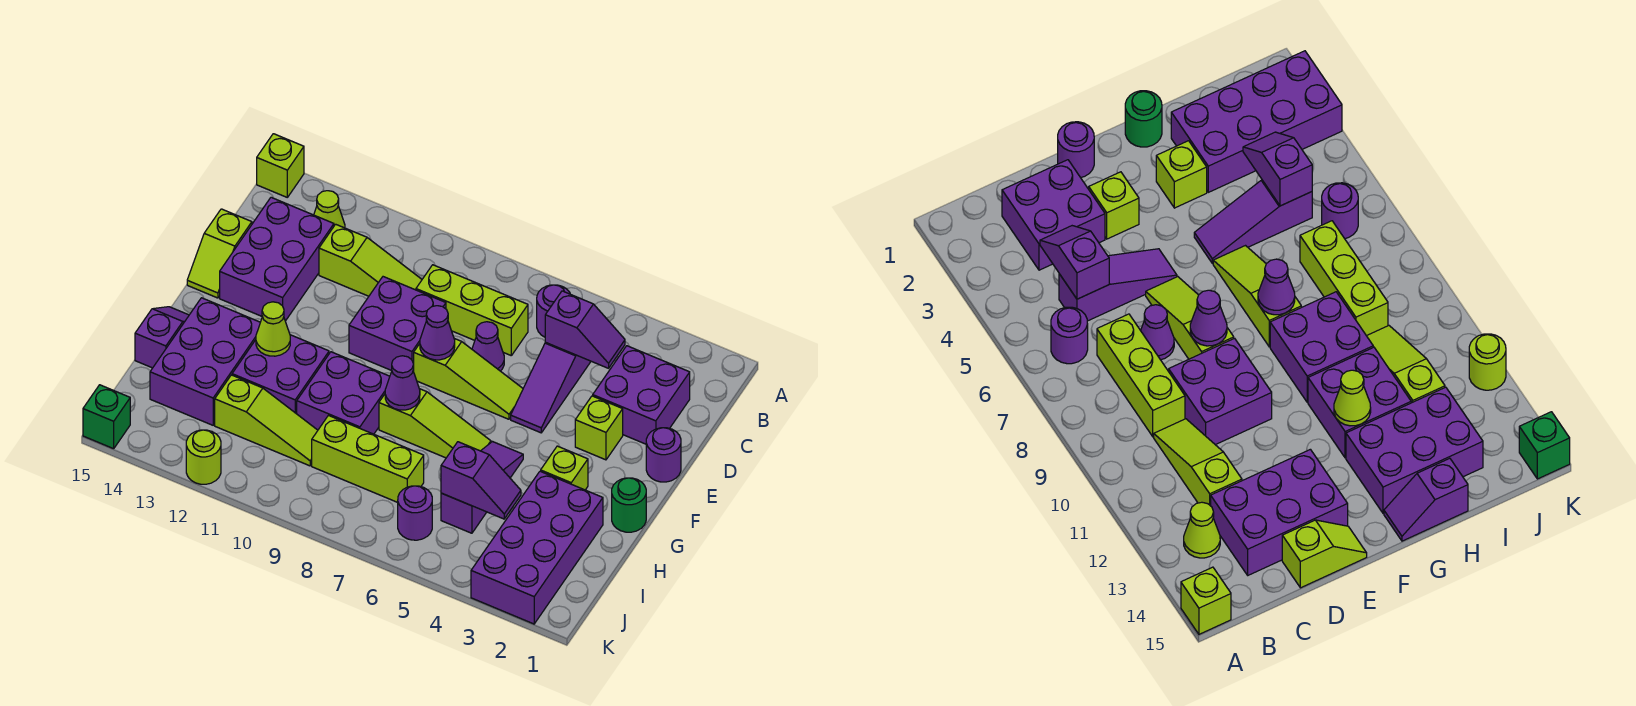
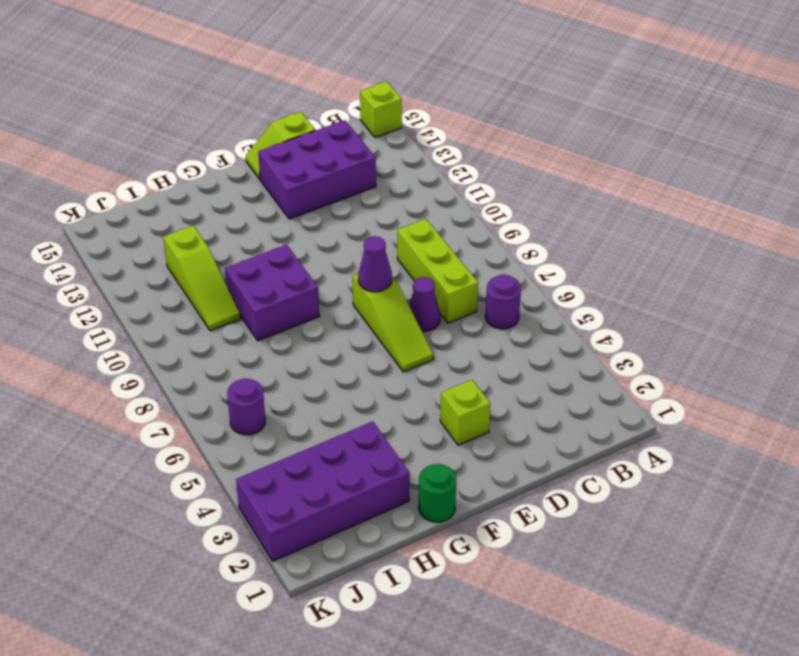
none -> lime cone B13 level 1
none -> purple brick C2:D3 level 1
none -> purple slope C5:E5 level 1 top C
none -> lime slope C10:C12 level 1 top 12

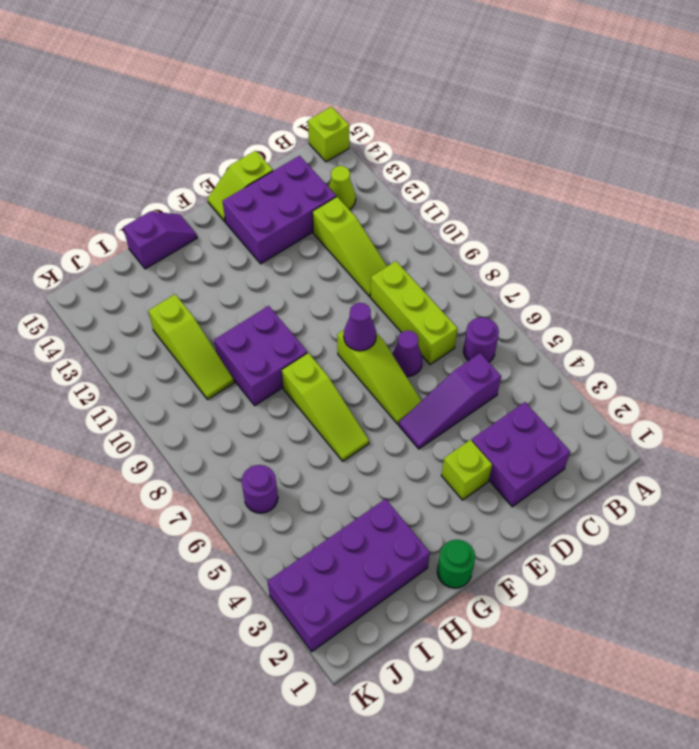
none -> purple brick D9:E10 level 1
none -> purple round brick E1 level 1
none -> lime brick G3 level 1
none -> purple slope G5:I5 level 1 top I

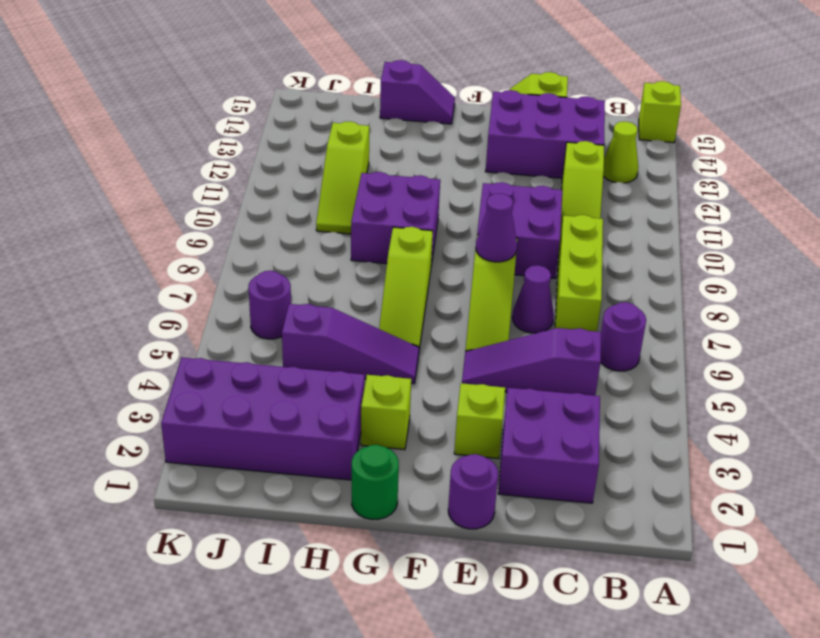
none -> purple brick G11:H12 level 1
none -> purple brick G13:I14 level 1
none -> lime brick I7:I9 level 1
none -> lime round brick K12 level 1

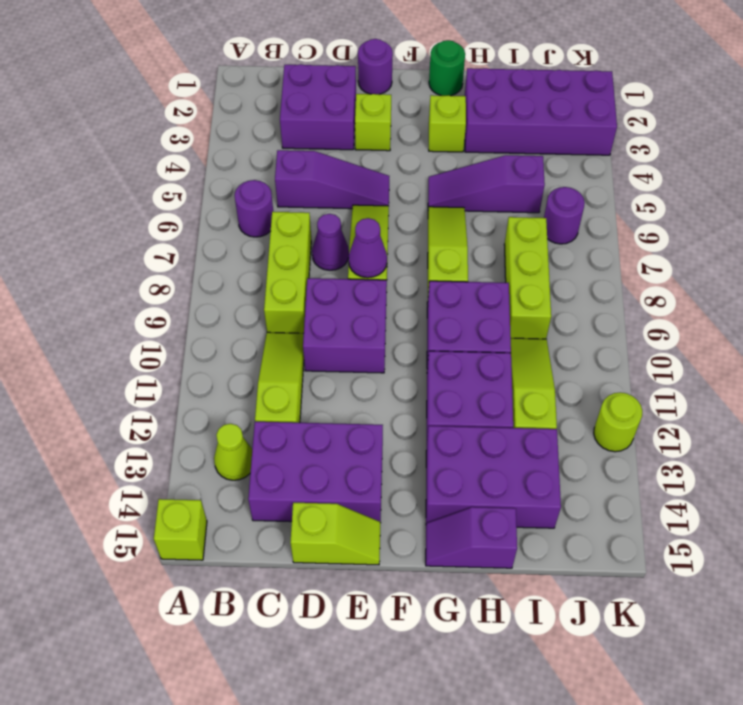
none -> green brick K15 level 1
none -> purple slope C4:C5 level 2 top 5
none -> purple cone G8 level 2
none -> lime cone G12 level 2

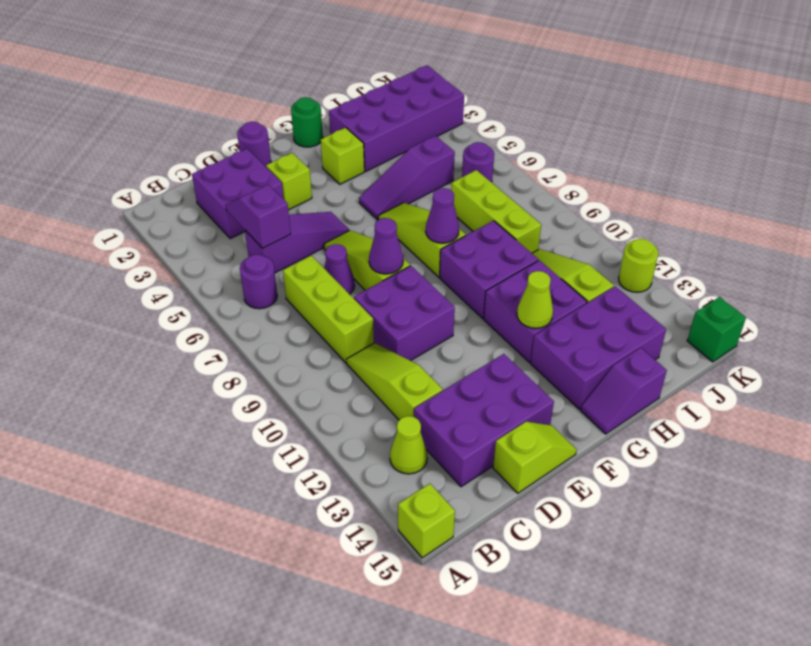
none -> purple slope I4:I5 level 2 top 5

